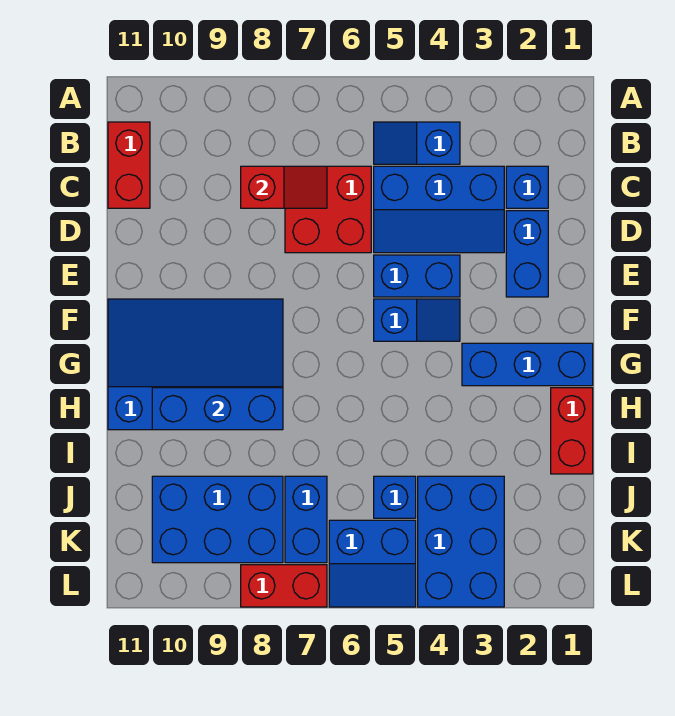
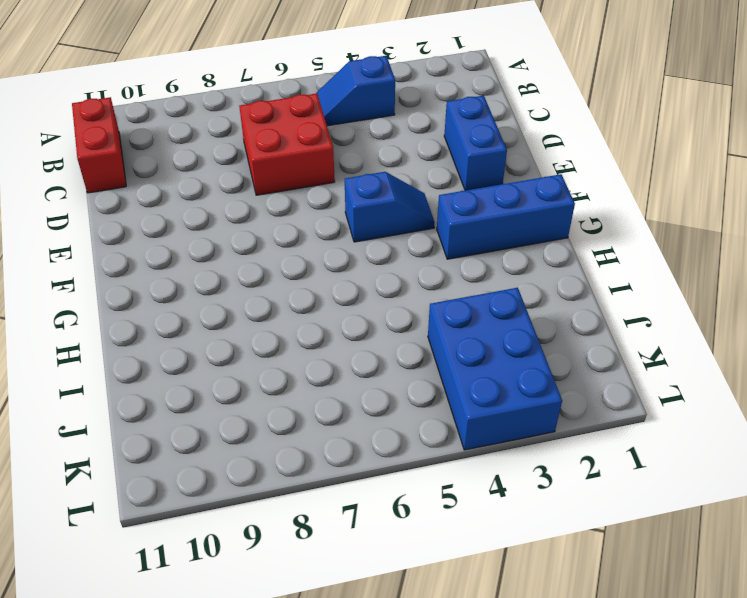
none -> blue brick C2 level 1
none -> blue slope C3:D5 level 1 top C
none -> blue brick E4:E5 level 1

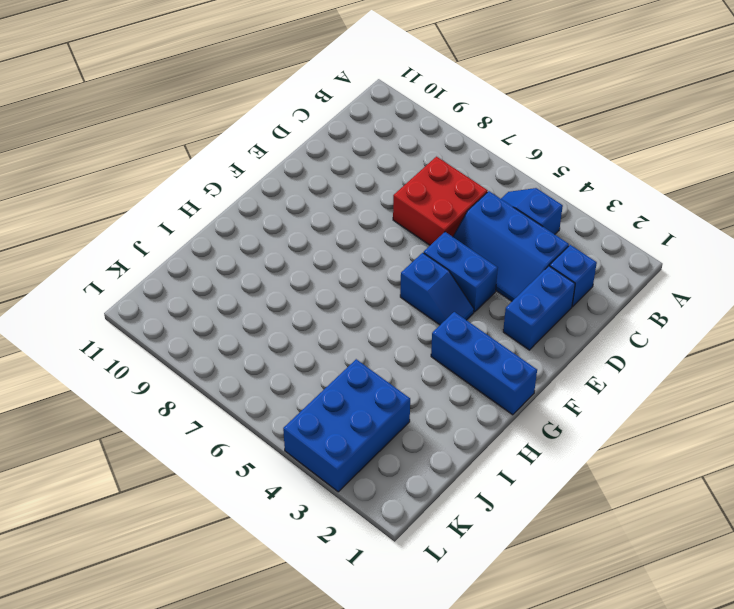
none -> red brick B11:C11 level 1
none -> blue slope F8:H11 level 1 top H
none -> red brick H1:I1 level 1

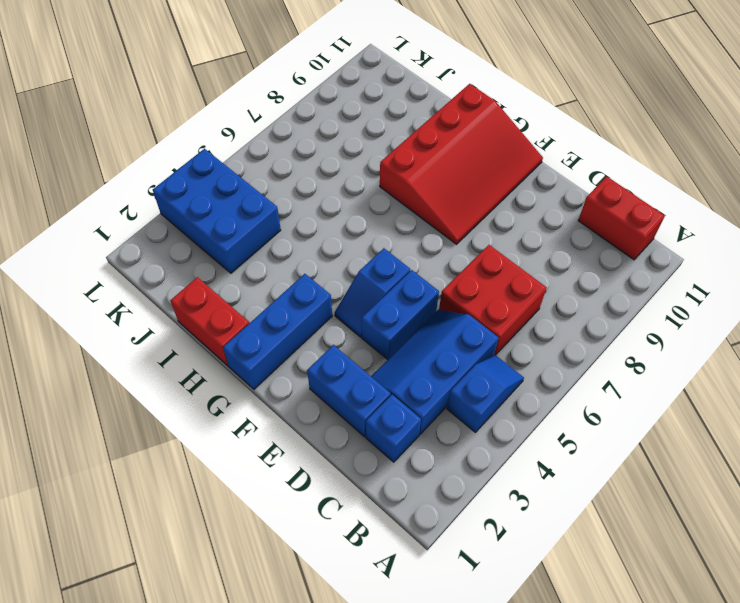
red slope F8:H11 level 1 top H -> blue slope F8:H11 level 1 top H
none -> blue brick J5 level 1
none -> blue brick J7:K7 level 1
none -> blue brick J8:K10 level 1

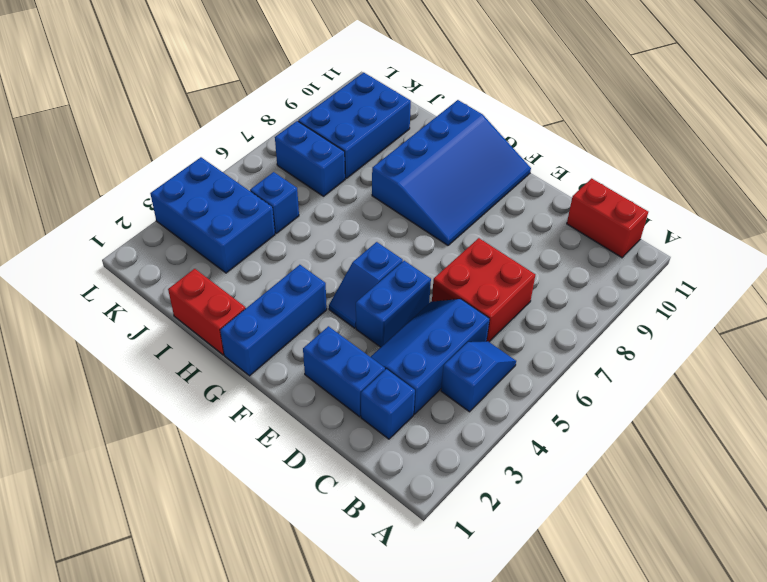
none -> blue slope K5:L6 level 1 top K
none -> red brick L7:L8 level 1
none -> red slope C7:C8 level 2 top 8

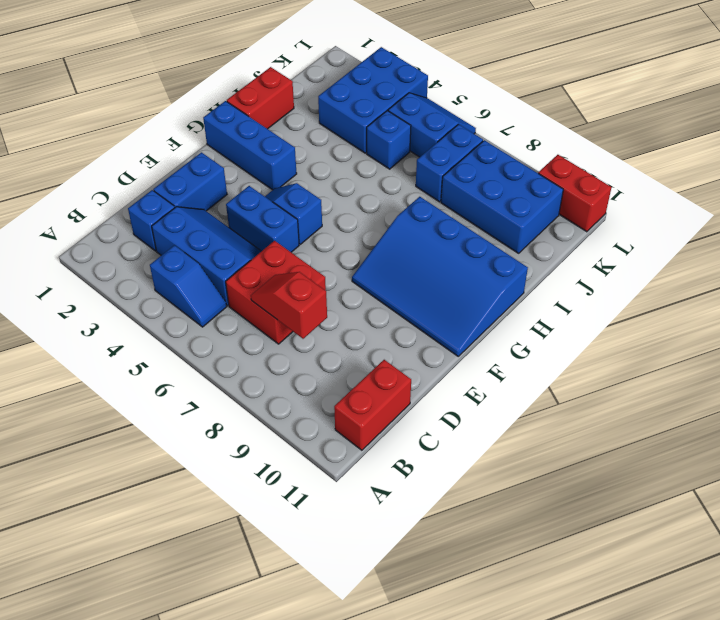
red brick L10:L11 level 1 -> red brick L7:L8 level 1
none -> blue brick H8:H10 level 2

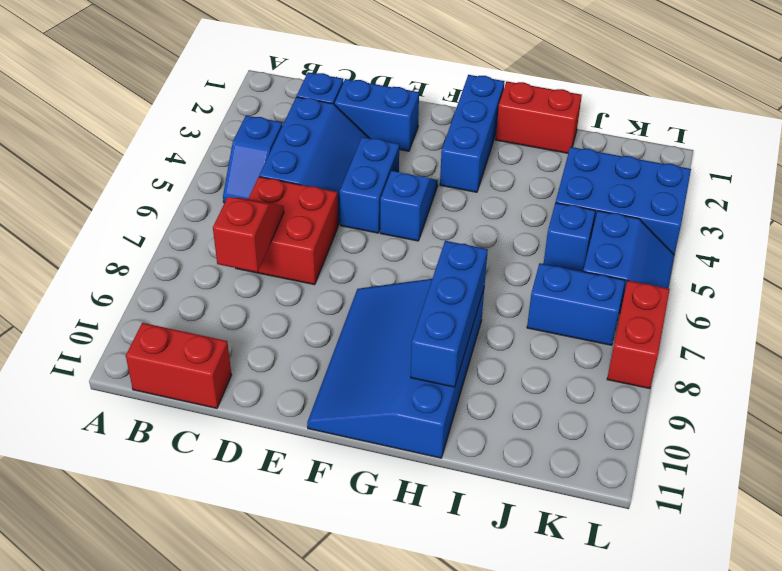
none -> blue brick J8:K10 level 1

